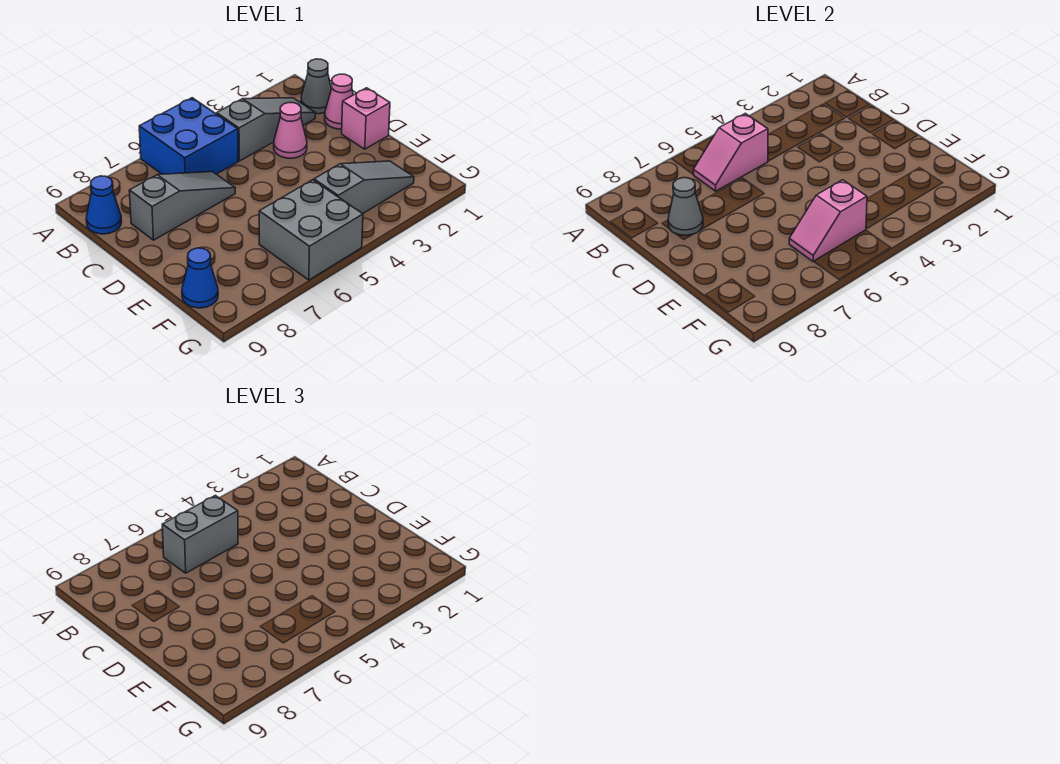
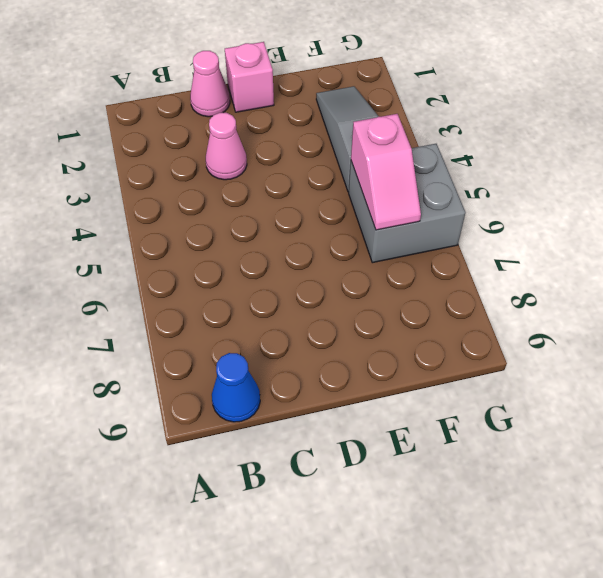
none -> blue brick A5:B6 level 1
none -> grey cone B1 level 1
none -> grey slope B2:B4 level 1 top 4

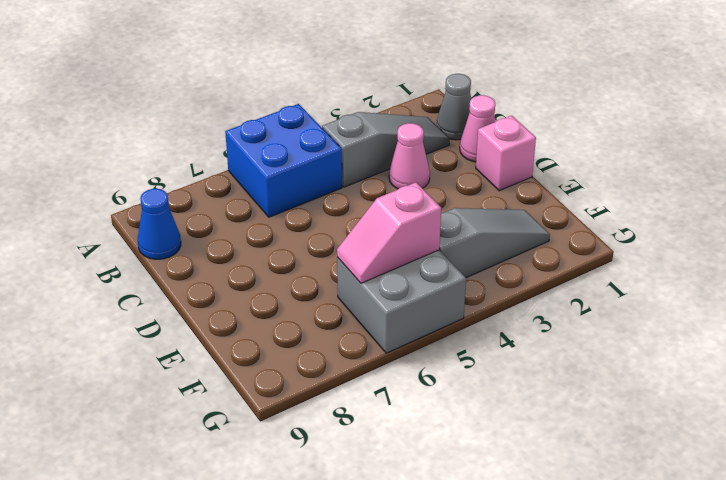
none -> grey slope C6:C8 level 1 top 8
none -> blue cone F9 level 1
none -> pink slope B5:B6 level 2 top 5

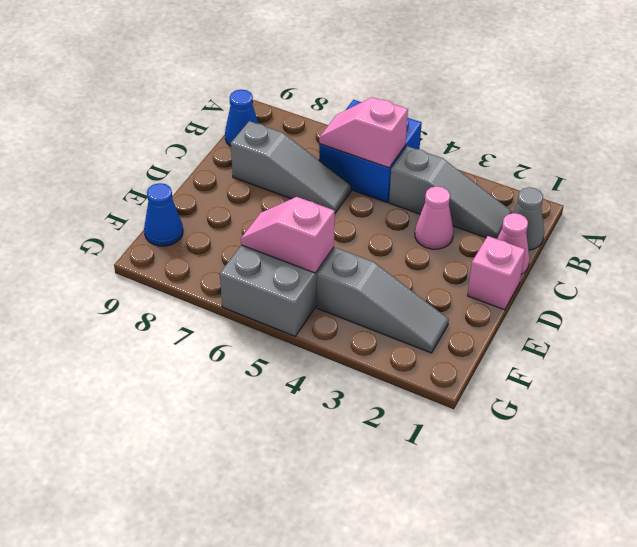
none -> grey cone C8 level 2
none -> grey brick B5:B6 level 3

